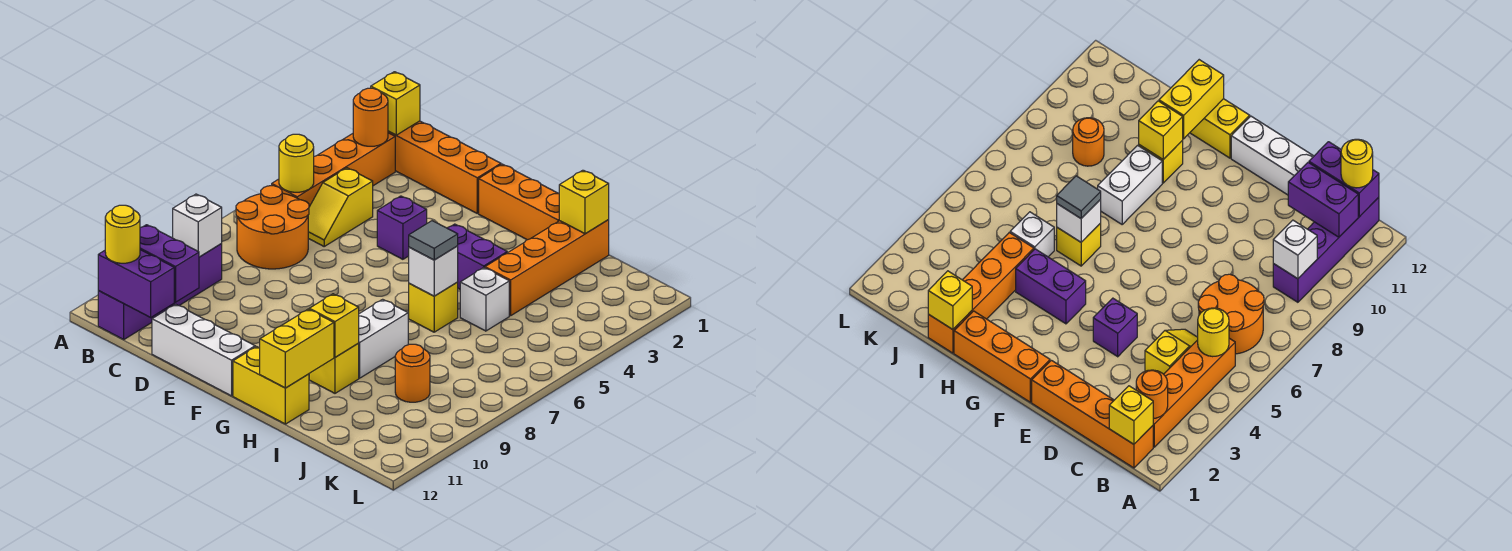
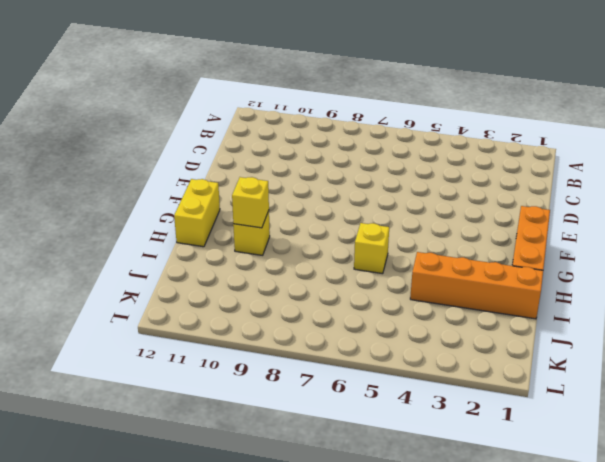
none -> orange brick B1:E1 level 1
none -> orange brick B2:B5 level 1
none -> orange round brick B6:C7 level 1

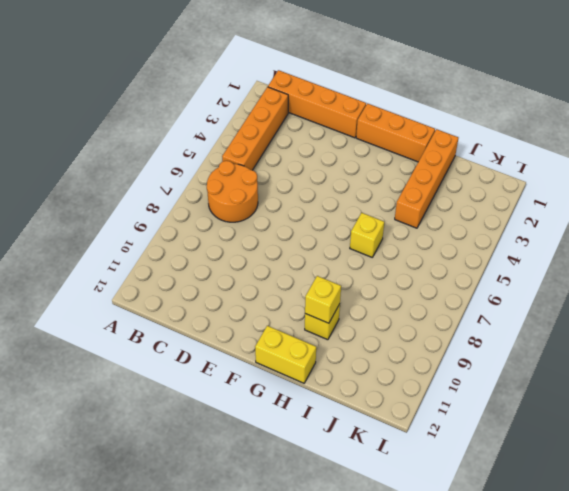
none -> purple brick B9:B12 level 1
none -> yellow slope C4:C5 level 1 top 4
none -> white brick D12:F12 level 1

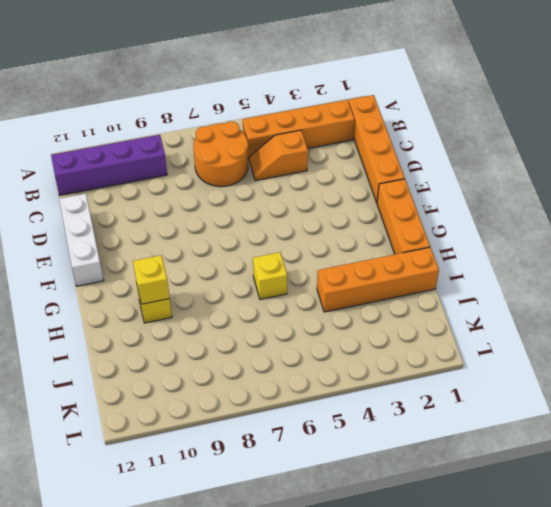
orange slope C4:C5 level 1 top 4 -> yellow slope C4:C5 level 1 top 4
none -> purple brick E4 level 1
none -> purple brick G4:H4 level 1
none -> yellow brick G12:H12 level 1

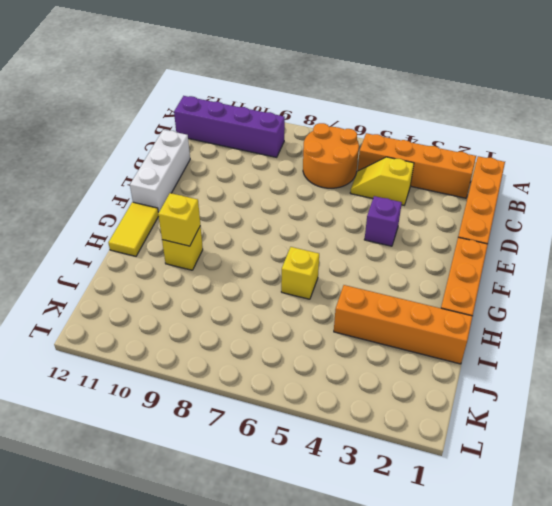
yellow tile G12:H12 level 1 -> yellow brick G12:H12 level 1
none -> purple brick G4:H4 level 1
none -> white brick H8:H9 level 1
none -> white brick I5 level 1

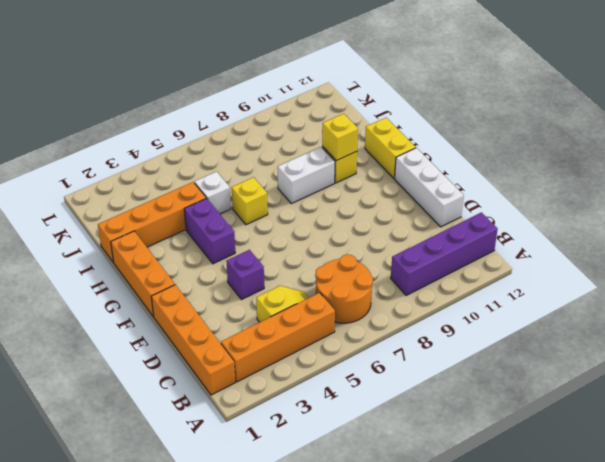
none -> orange round brick J9 level 1
none -> yellow brick B1 level 2
none -> orange round brick B2 level 2

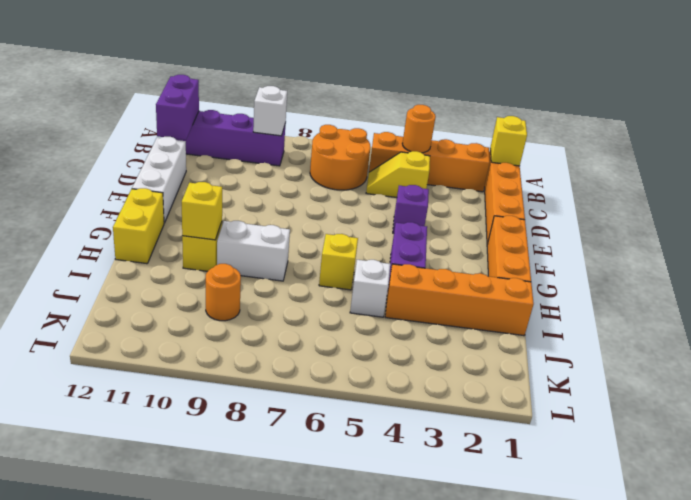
orange round brick B4 level 2 -> orange round brick B2 level 2
none -> yellow round brick B5 level 2
none -> purple brick B11:C11 level 2
none -> white brick H6 level 2

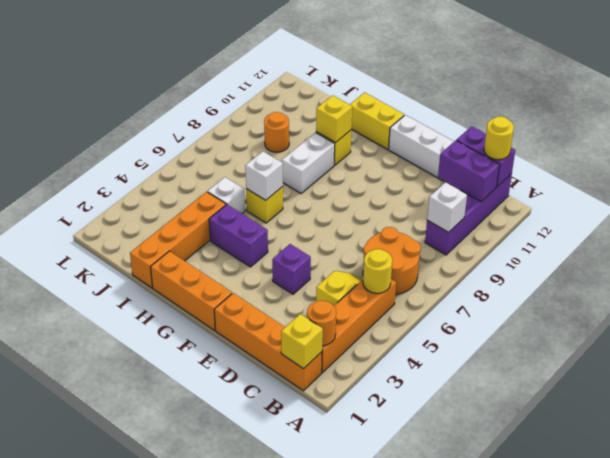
none -> yellow brick H11:H12 level 2
none -> yellow brick I1 level 2
none -> grey tile H6 level 3

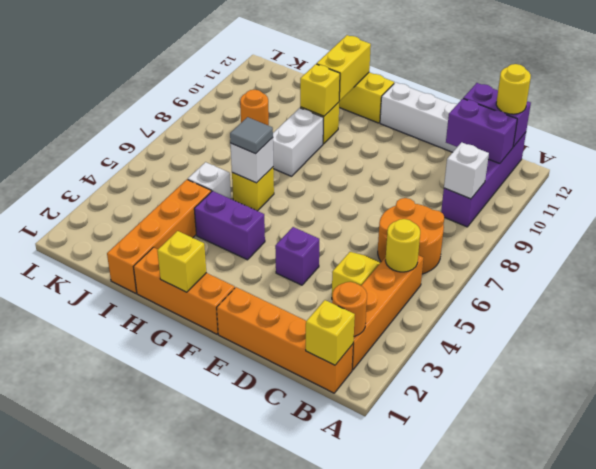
yellow brick G1 level 2 -> yellow brick I1 level 2

